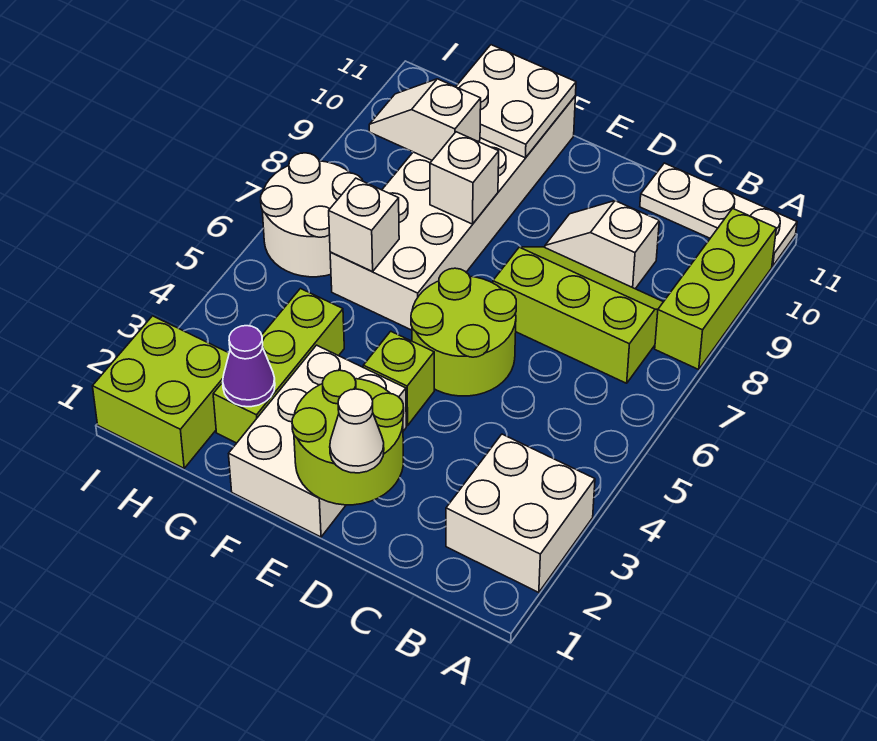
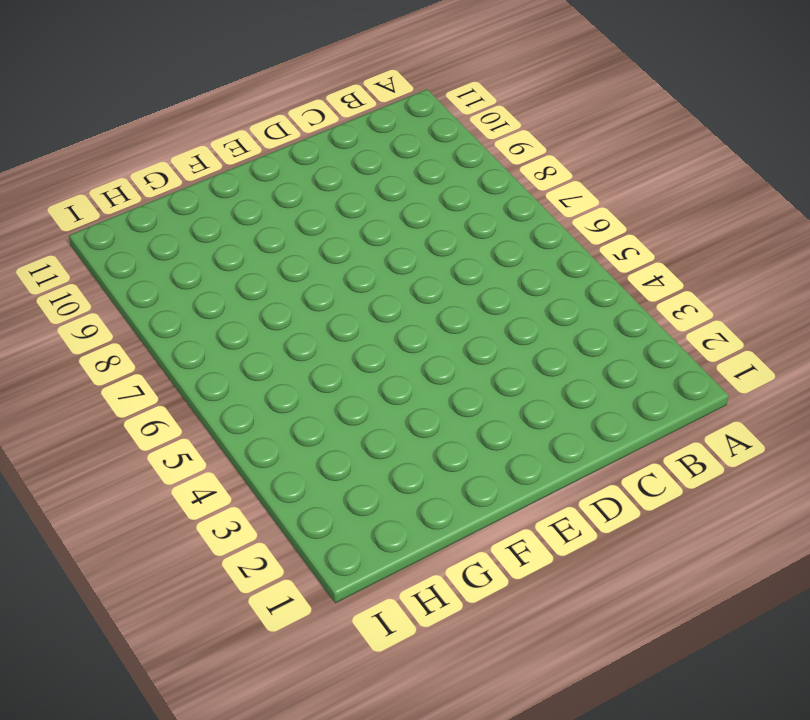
none -> white brick A2:B3 level 1
none -> lime brick A8:A10 level 1
none -> white plate A11:C11 level 1

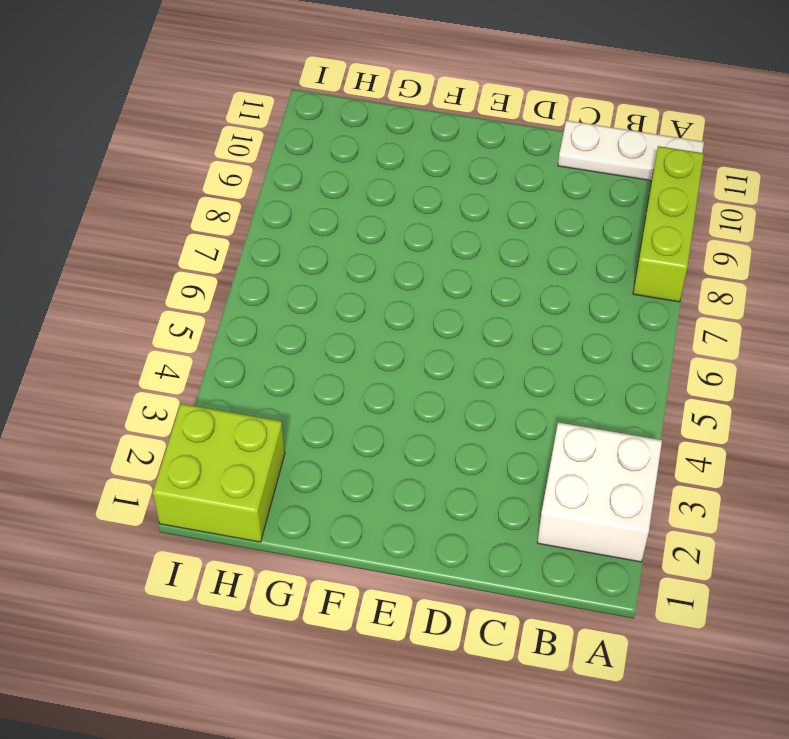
none -> lime slope B7:D8 level 1 top 7
none -> white slope C9:D9 level 1 top C
none -> lime round brick D5:E6 level 1

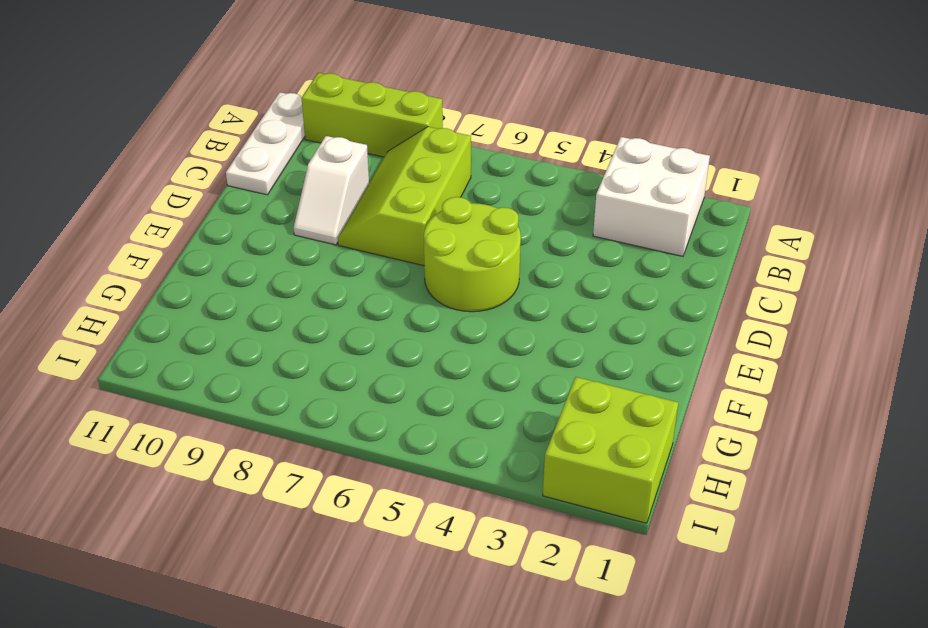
none -> white brick E1:F3 level 1
none -> lime brick E4 level 1
none -> white brick F6:G11 level 1

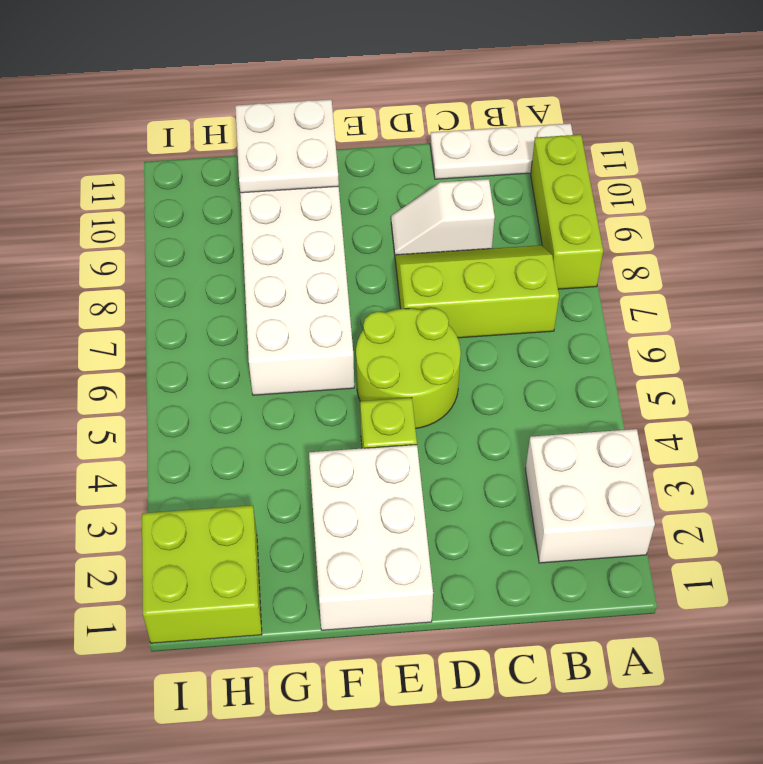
none -> lime brick G2:G4 level 1
none -> white round brick H6:I7 level 1
none -> lime round brick D1:E2 level 2

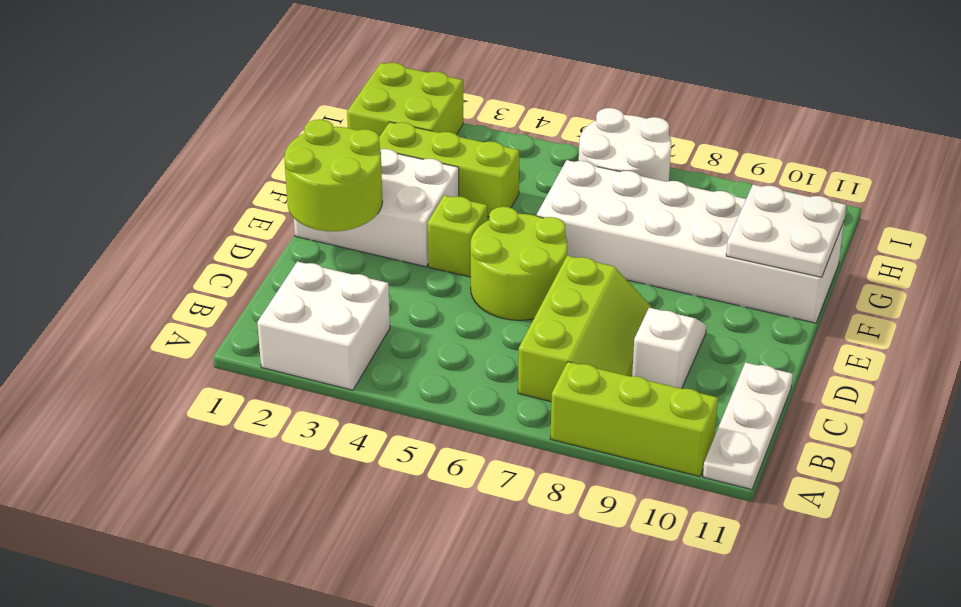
none -> white brick F8 level 2
none -> purple cone G2 level 2
none -> white brick G6 level 2

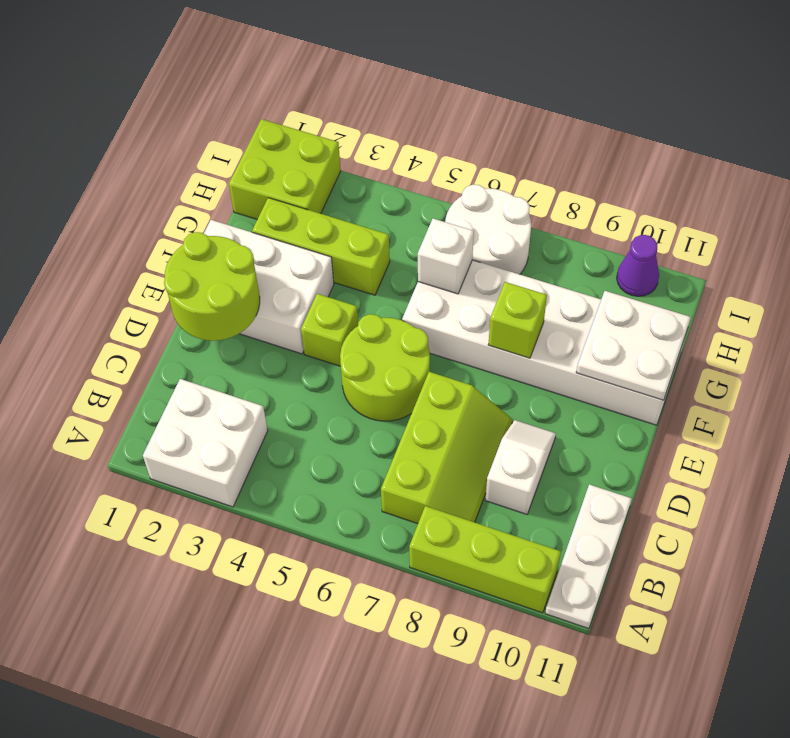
lime brick F8 level 2 -> white brick F8 level 2
purple cone I10 level 1 -> purple cone G2 level 2
none -> white slope G9:H9 level 2 top G
none -> white cone D1 level 3

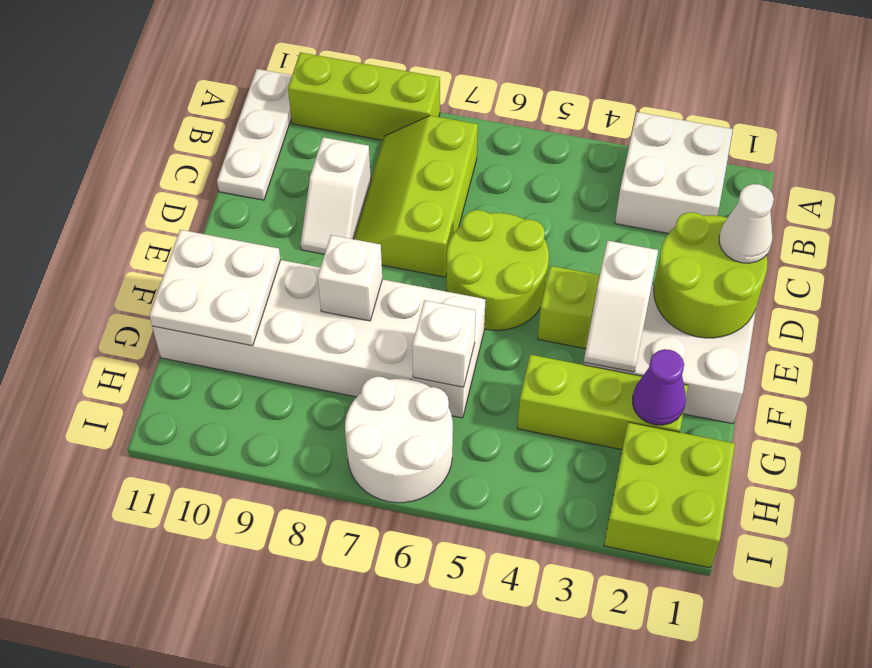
white slope E3:F3 level 2 top E -> white slope G9:H9 level 2 top G

